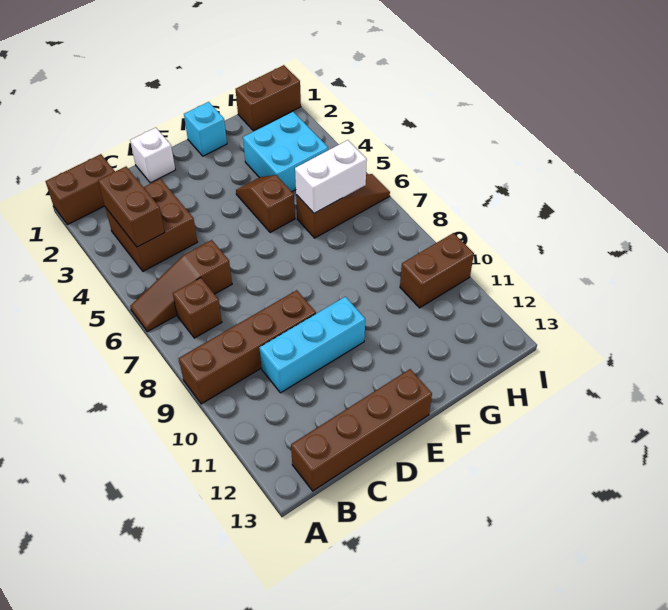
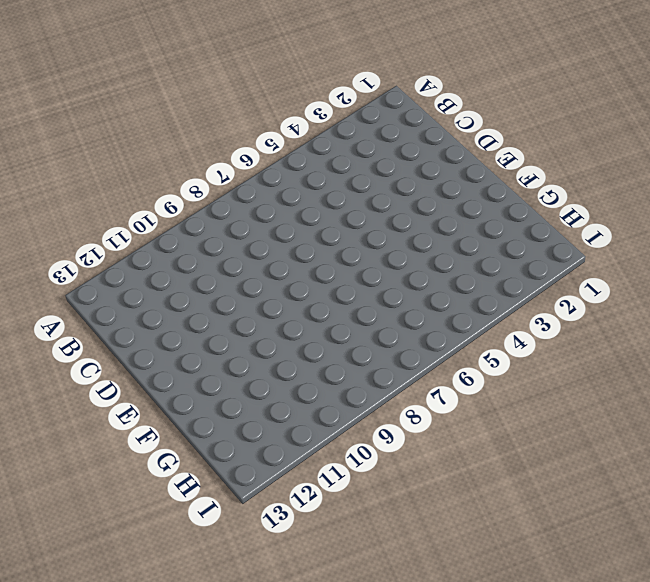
none -> brown brick A1:B1 level 1
none -> brown slope A6:C6 level 1 top C
none -> brown brick A9:D9 level 1

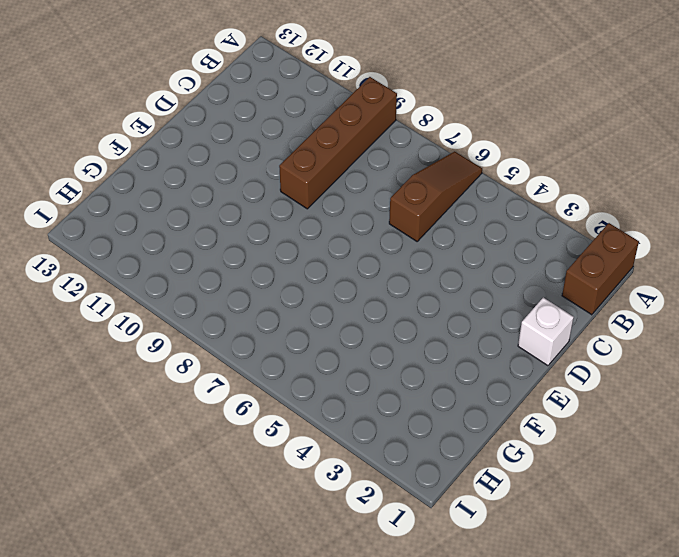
none -> brown brick B3:C4 level 1
none -> brown brick B7 level 1
none -> brown brick B13:E13 level 1

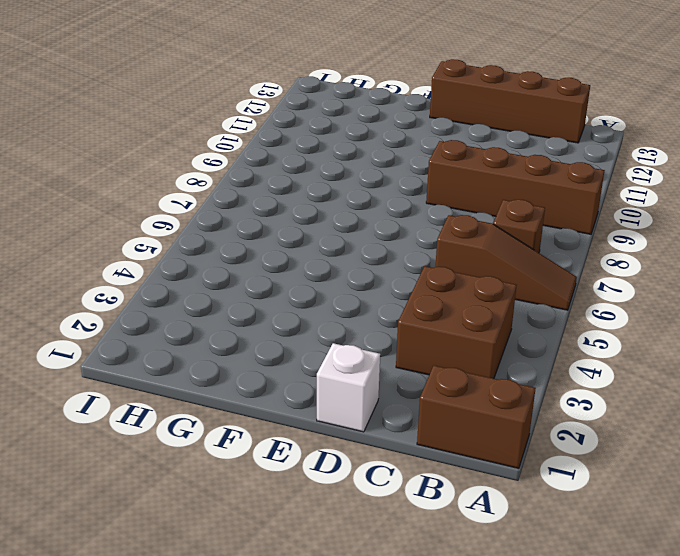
none -> cyan brick C10:E10 level 1
none -> cyan brick F1 level 1
none -> brown slope F4:F5 level 1 top 5

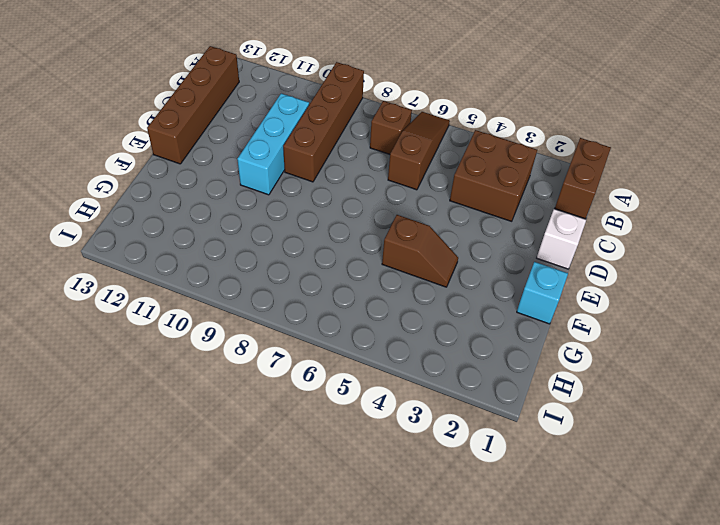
none -> cyan brick G3:H4 level 1
none -> brown slope G6:I6 level 1 top G
none -> brown brick H1:I1 level 1

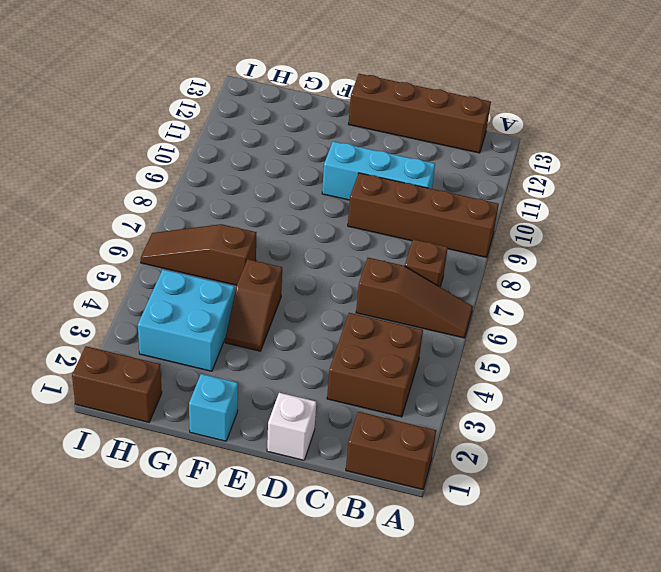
none -> brown brick H10:I10 level 1
none -> brown brick B3:B4 level 2
none -> white brick G6:H6 level 2

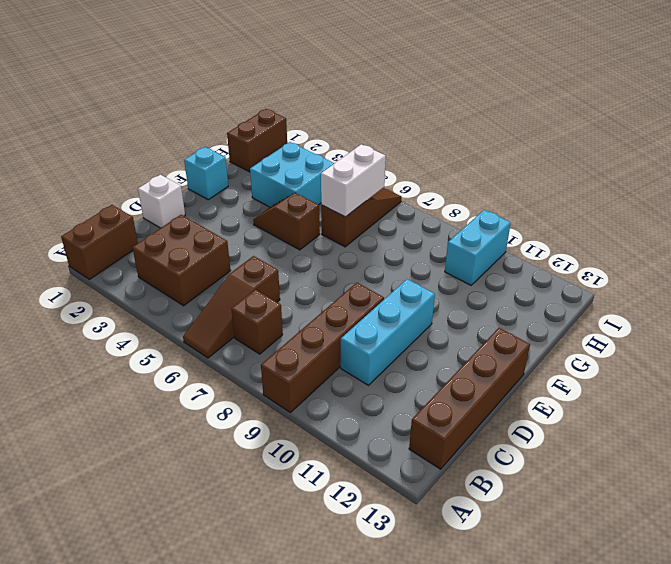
cyan brick H10:I10 level 1 -> brown brick H10:I10 level 1
none -> brown brick B3:B4 level 2

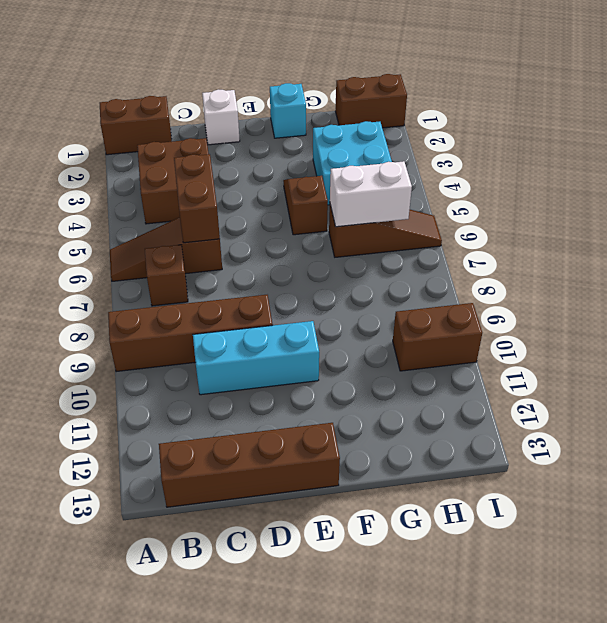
brown brick C5:C6 level 2 -> brown brick B3:B4 level 2

